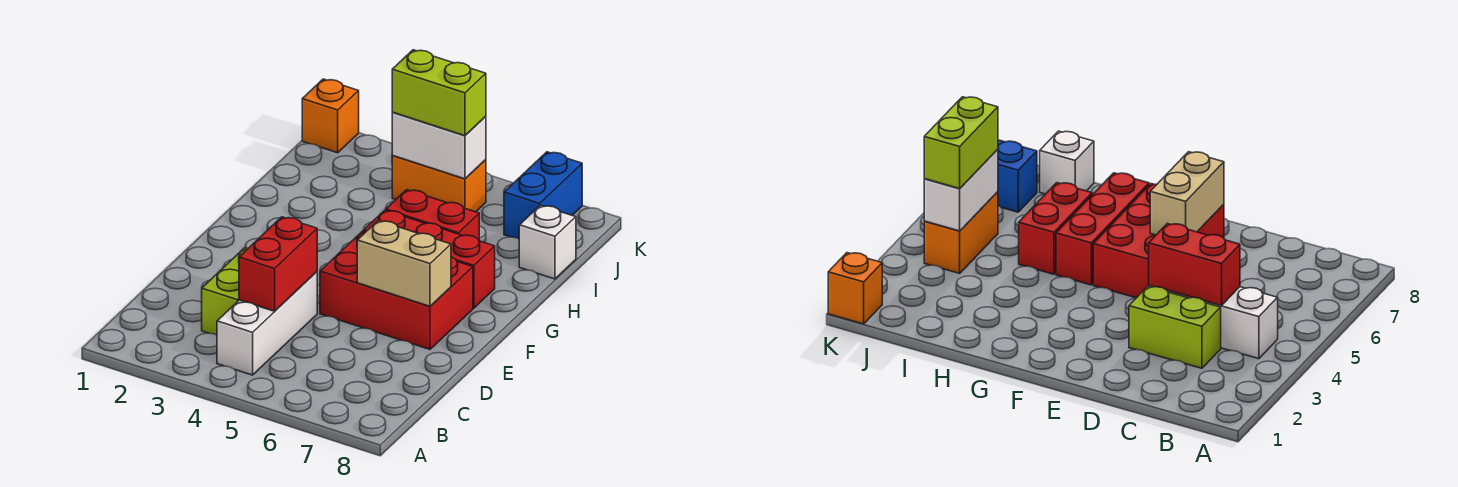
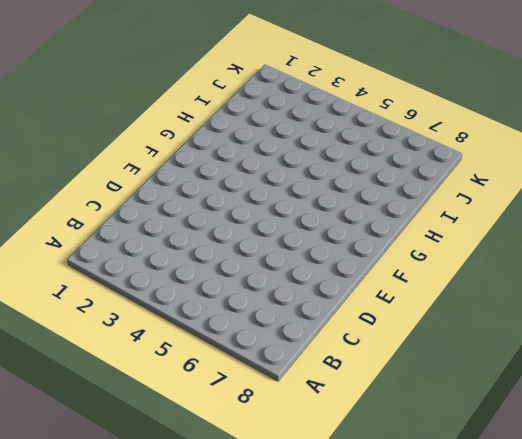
none -> white brick B4:D4 level 1
none -> lime brick C3:D3 level 1
none -> red brick E5:F7 level 1

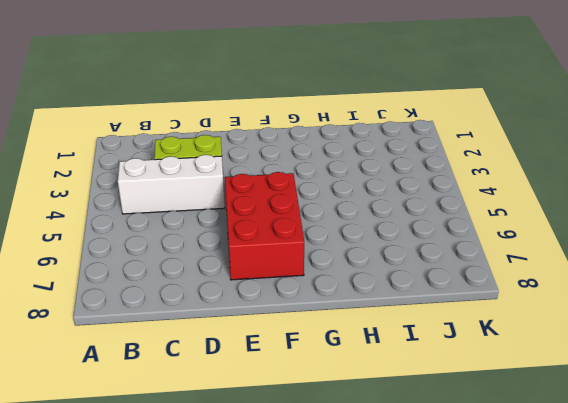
none -> red brick G5:G7 level 1
none -> red brick H5:H6 level 1
none -> white brick I8 level 1

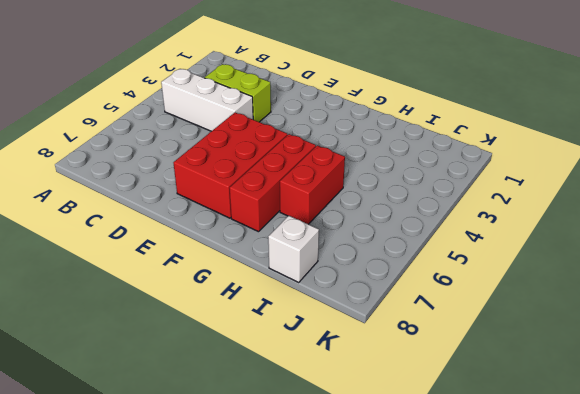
none -> orange brick J4:J5 level 1
none -> blue brick J7:K7 level 1
none -> orange brick K1 level 1

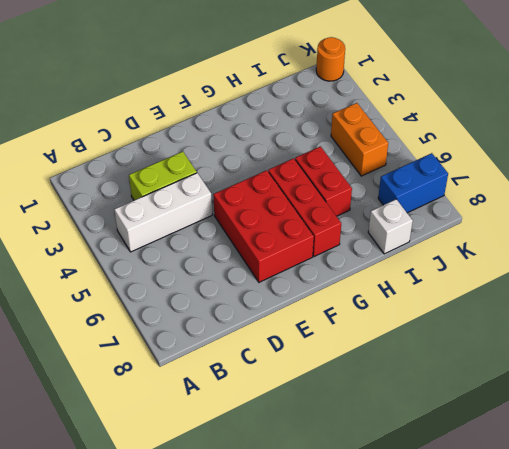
orange round brick K1 level 1 -> orange brick K1 level 1
none -> red brick C4:D4 level 2
none -> tan brick E6:E7 level 2
none -> white brick J4:J5 level 2

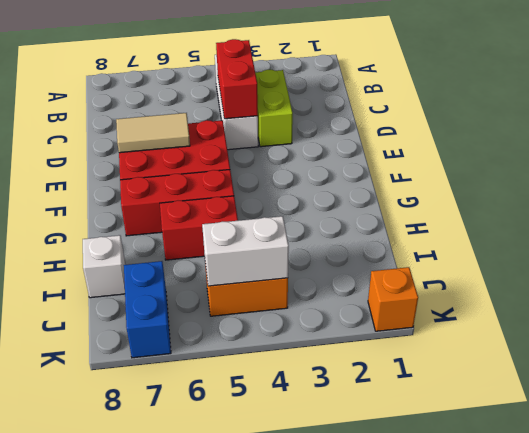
tan tile E6:E7 level 2 -> tan brick E6:E7 level 2
none -> lime brick J4:J5 level 3

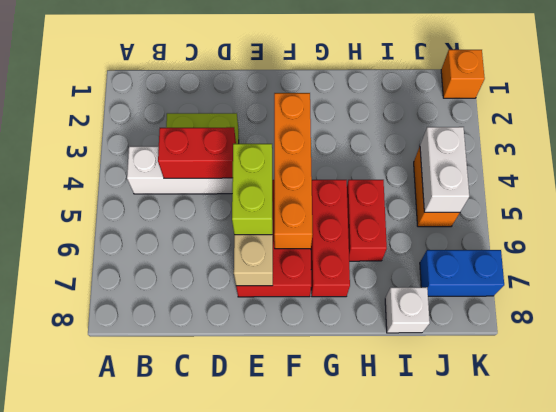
lime brick E5:E6 level 3 -> lime brick J4:J5 level 3
orange brick F3:F6 level 2 -> none

